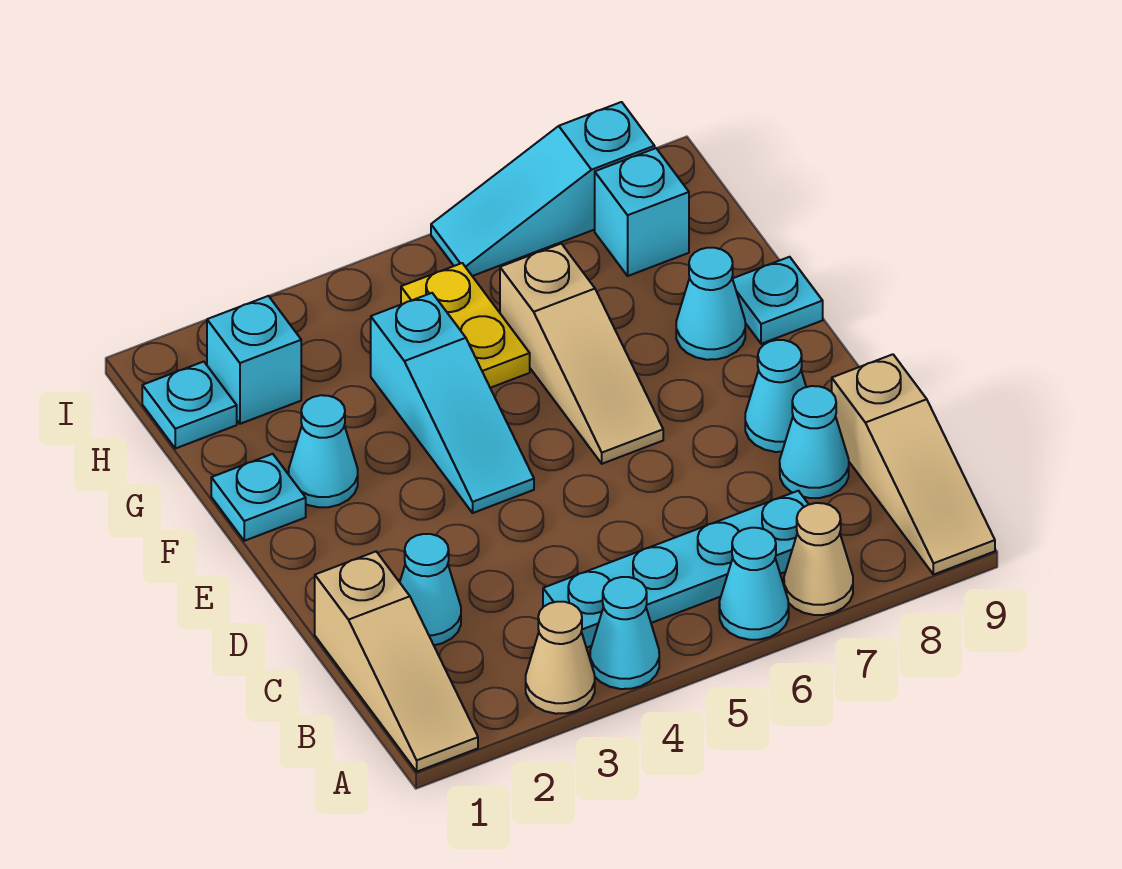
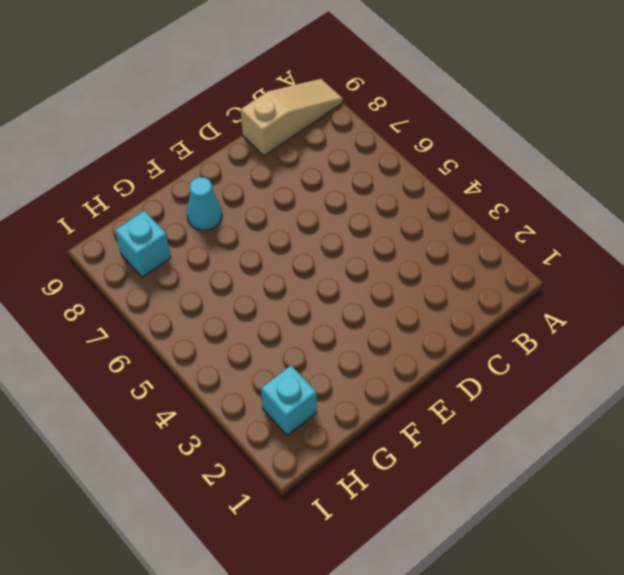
none -> tan slope A1:C1 level 1 top C
none -> tan cone A3 level 1
none -> cyan cone A4 level 1

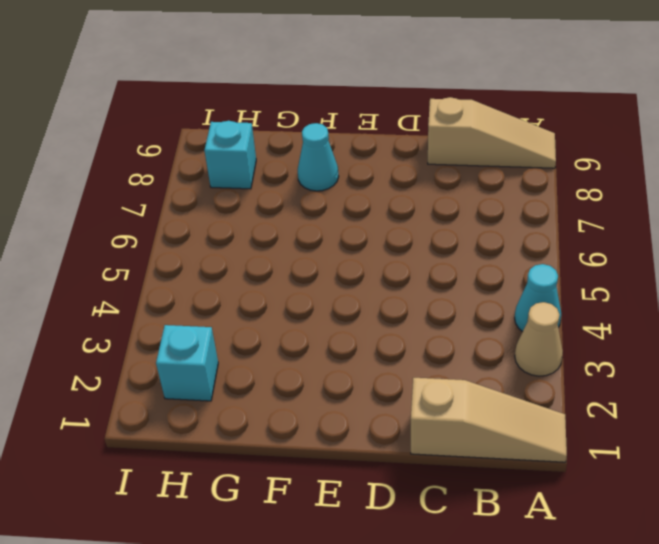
none -> cyan cone A6 level 1
none -> tan cone A7 level 1
none -> cyan plate B4:B7 level 1

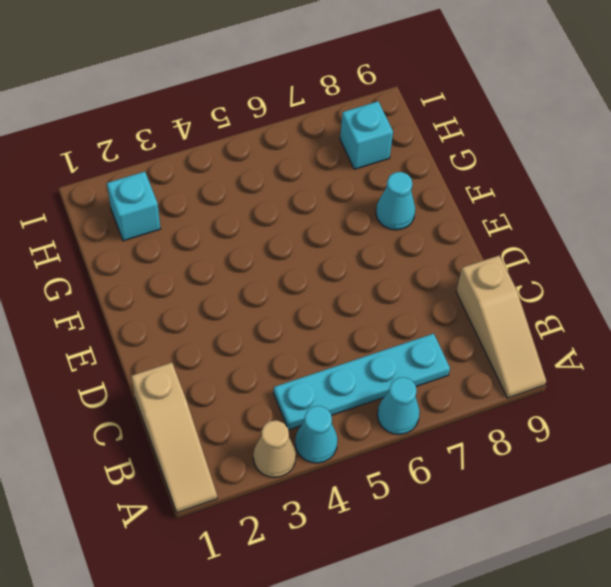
none -> tan cone A7 level 1
none -> cyan cone C2 level 1
none -> cyan cone C8 level 1

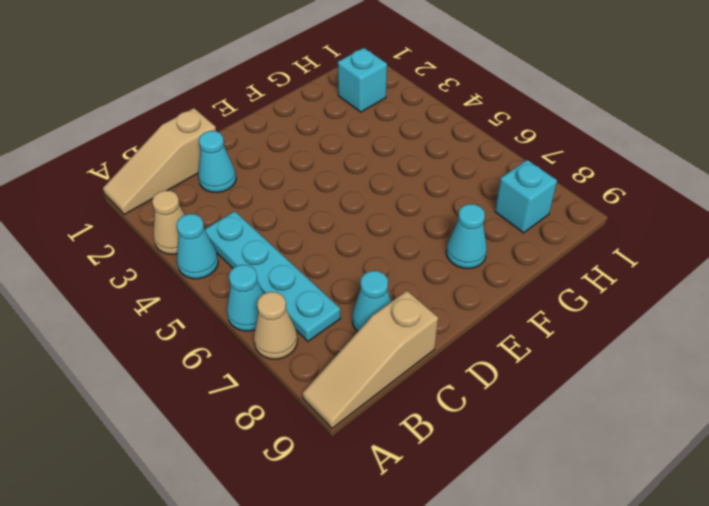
none -> cyan cone D8 level 1
none -> cyan slope E4:G4 level 1 top G
none -> tan slope E6:G6 level 1 top G

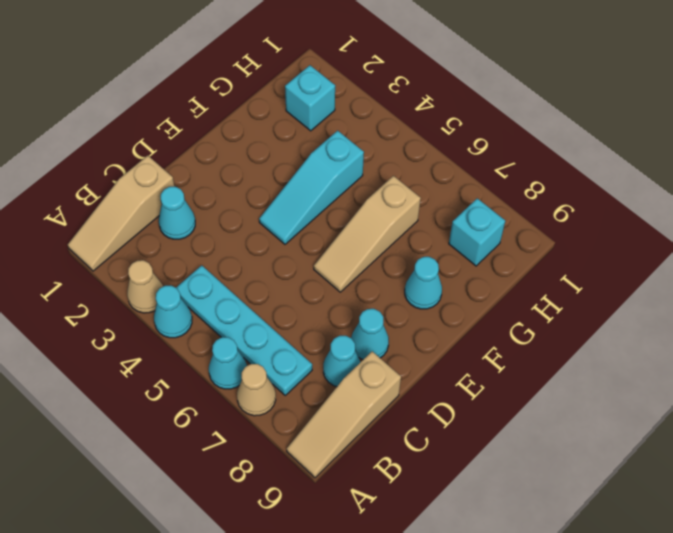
none -> cyan plate F1 level 1
none -> cyan cone F2 level 1
none -> cyan plate F9 level 1

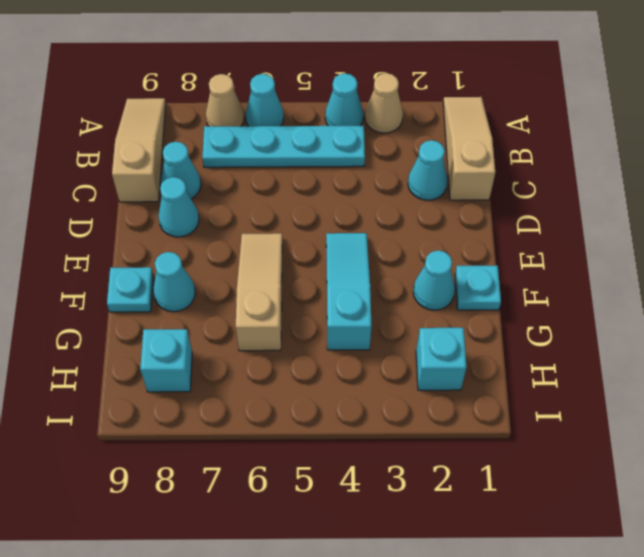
none -> yellow plate G5:H5 level 1
none -> cyan plate H1 level 1
none -> cyan slope I6:I8 level 1 top 8

